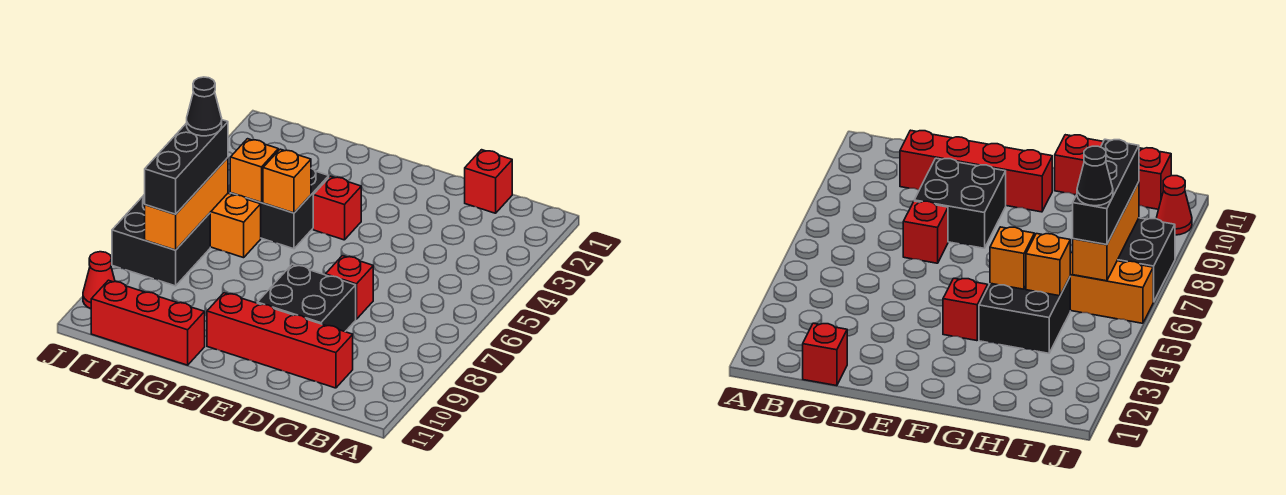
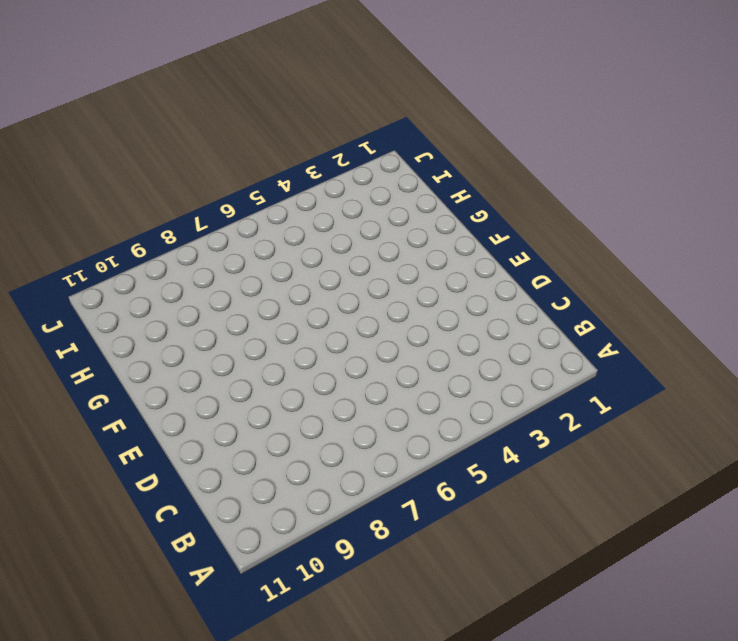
none -> red brick C1 level 1
none -> red brick C10:F10 level 1
none -> red brick D7 level 1

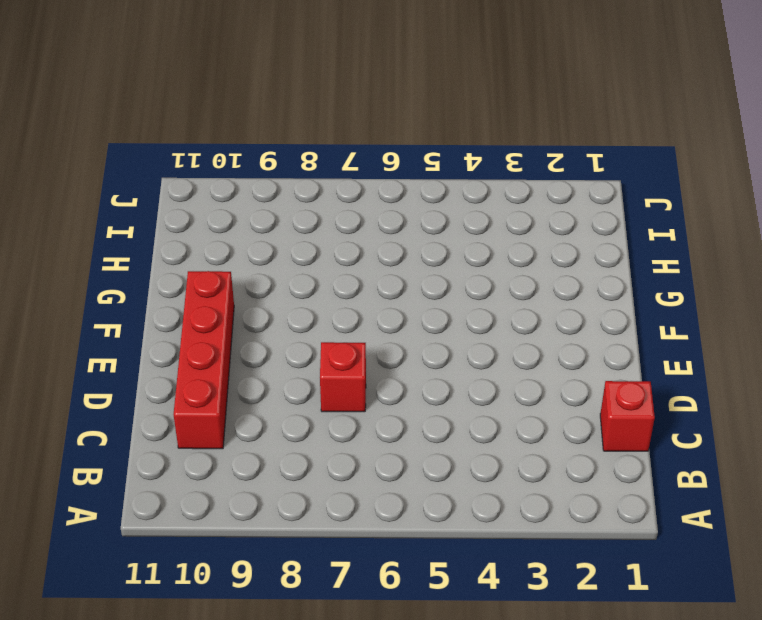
none -> black brick D8:E9 level 1
none -> red brick F4 level 1
none -> black brick G4:H5 level 1

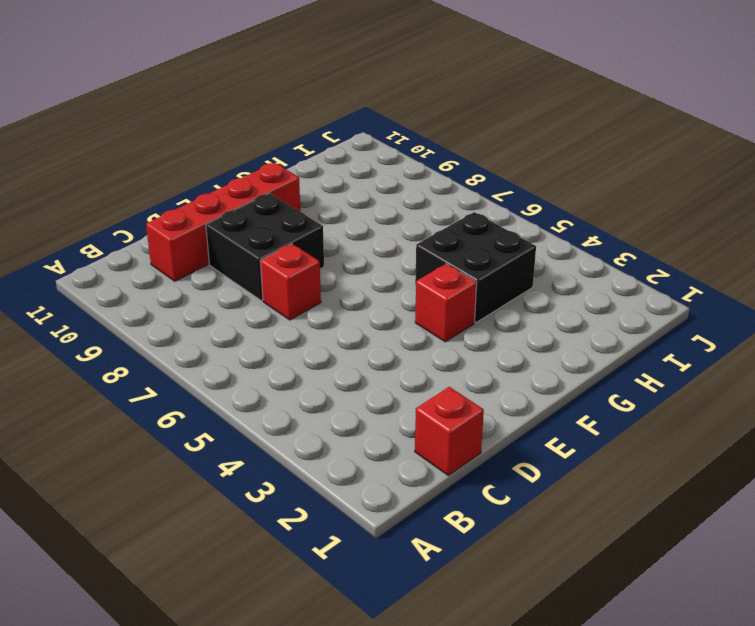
none -> red brick G11:I11 level 1
none -> orange brick H6:J6 level 1
none -> black brick I7:J8 level 1

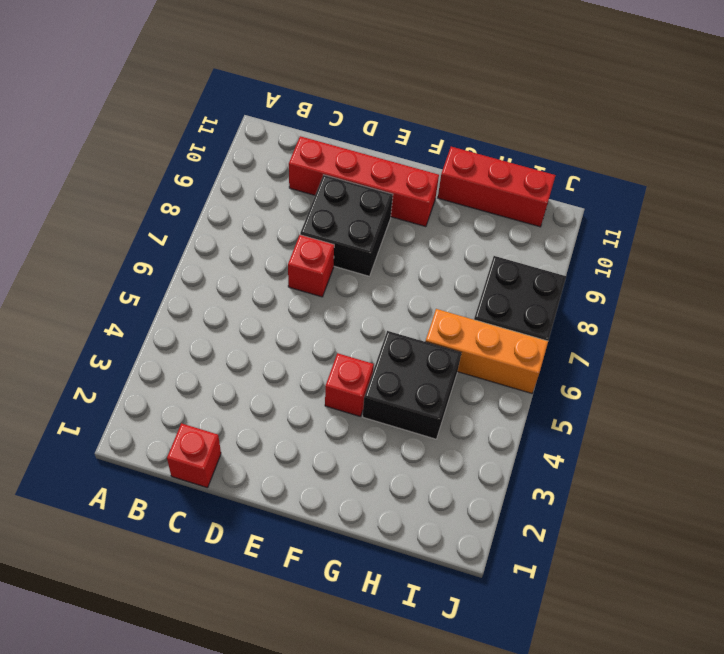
none -> red cone J10 level 1
none -> orange brick G5 level 2
none -> orange brick H5 level 2

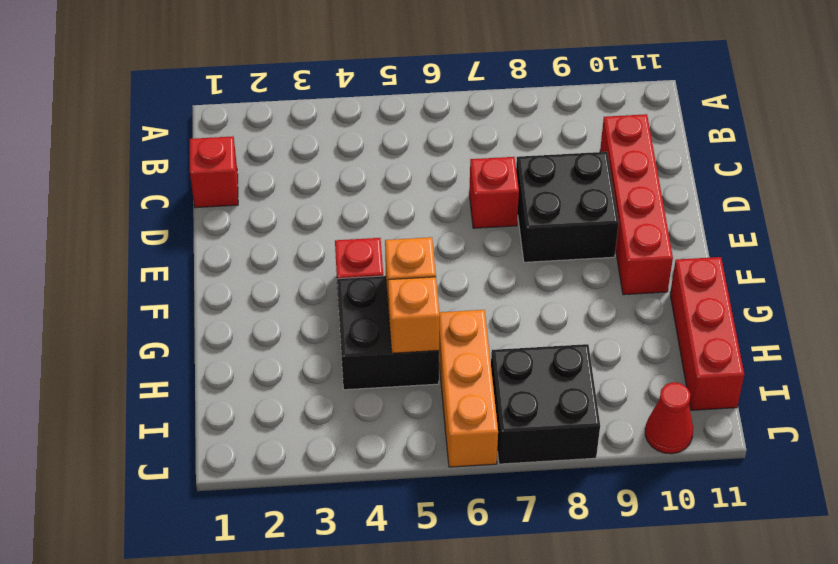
none -> orange brick I6:I8 level 2
none -> black brick I6:I8 level 3
none -> black cone I6 level 4

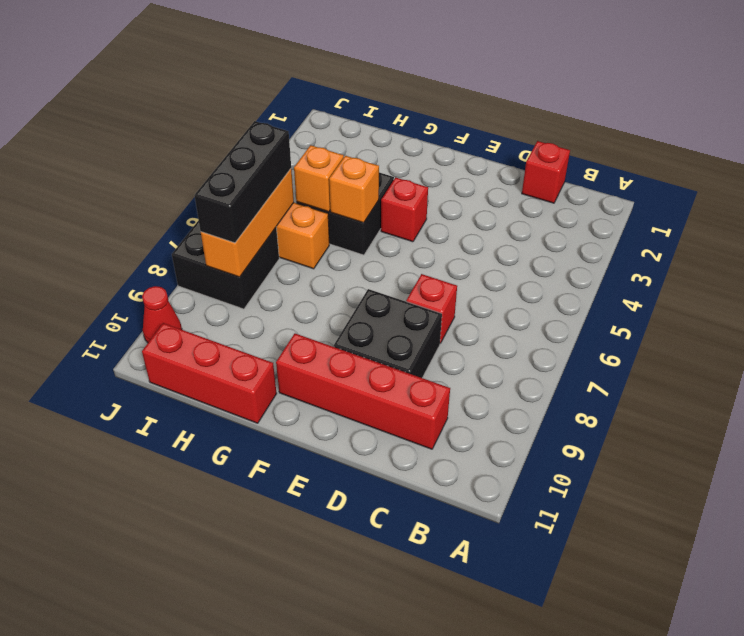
none -> black cone I6 level 4

